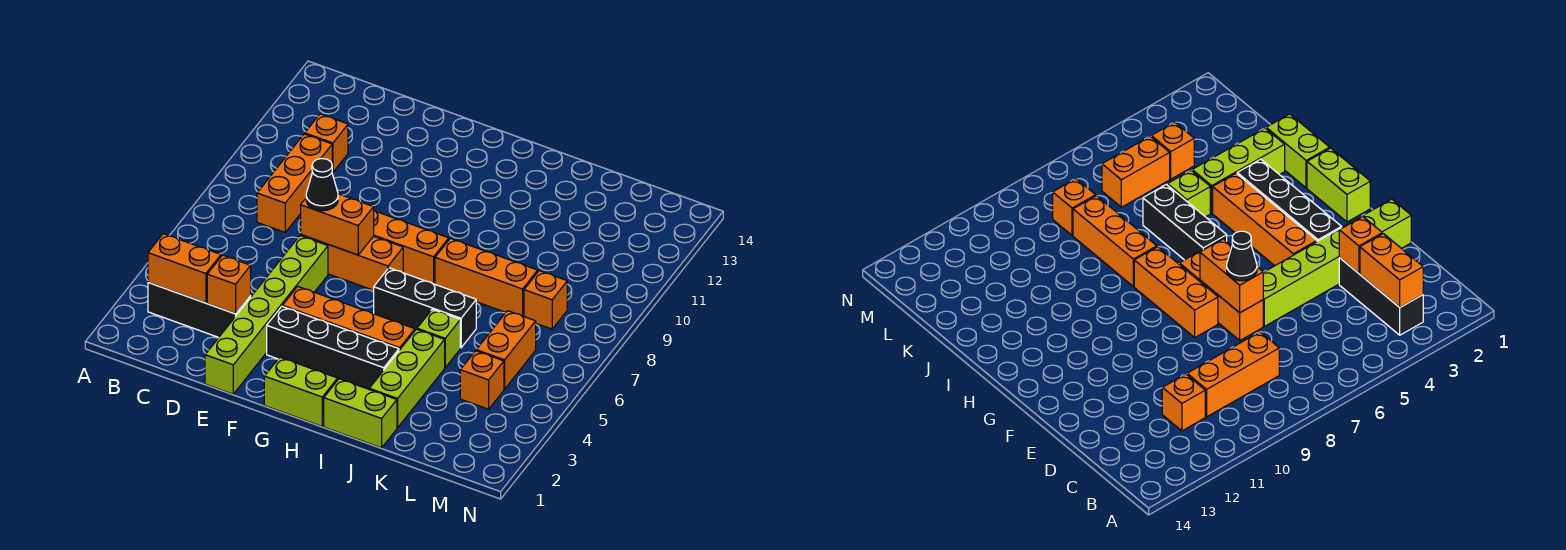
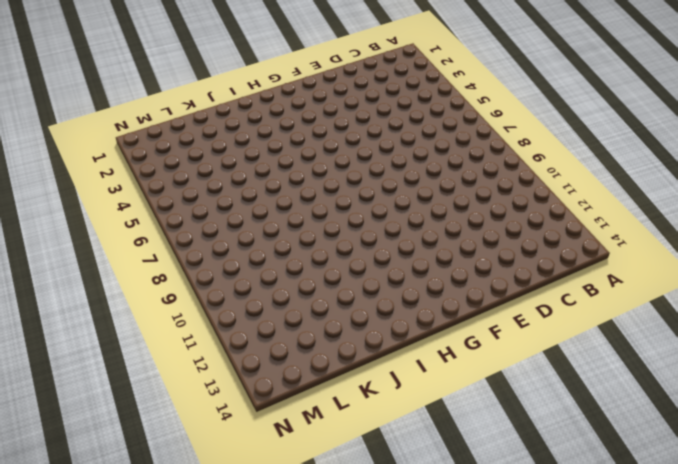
none -> black brick B3:D3 level 1
none -> orange brick C8:C10 level 1
none -> orange brick C11 level 1

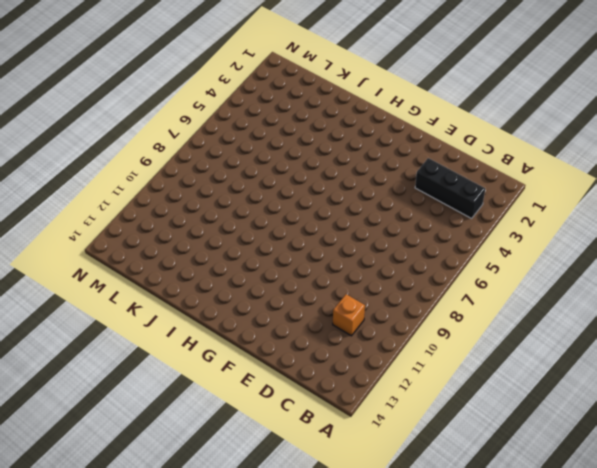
none -> orange brick C8:C10 level 1
none -> lime brick E1:E6 level 1
none -> orange brick E7:G7 level 1

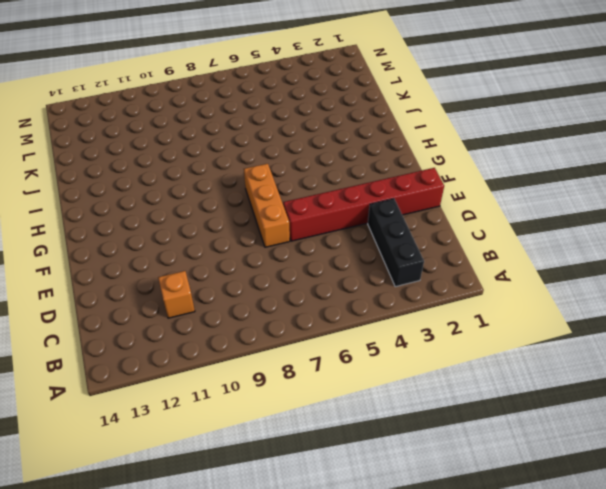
red brick E1:E6 level 1 -> lime brick E1:E6 level 1
none -> orange brick C8:C10 level 1
none -> black brick F3:I3 level 1
none -> orange brick F4:I4 level 1

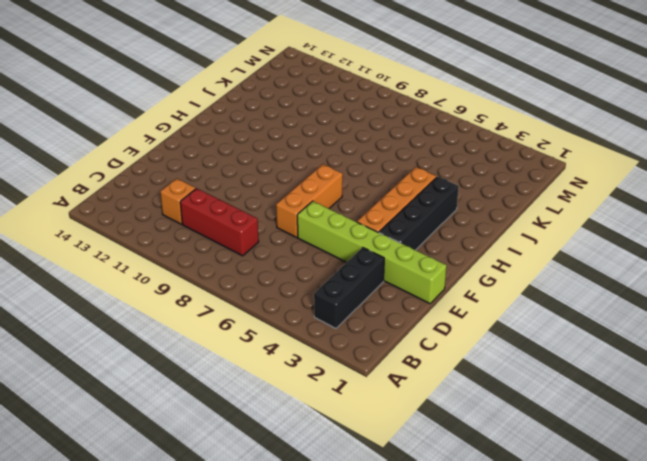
red brick C8:C10 level 1 -> orange brick C8:C10 level 1
none -> orange brick F8:H8 level 1
none -> lime brick G1:H1 level 1
none -> black brick H6:J6 level 1

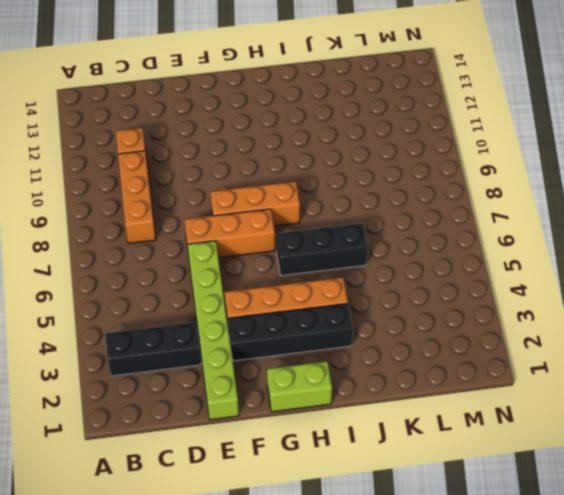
none -> lime brick I1:J1 level 1
none -> orange brick I8:K8 level 1
none -> lime brick J2:J4 level 1

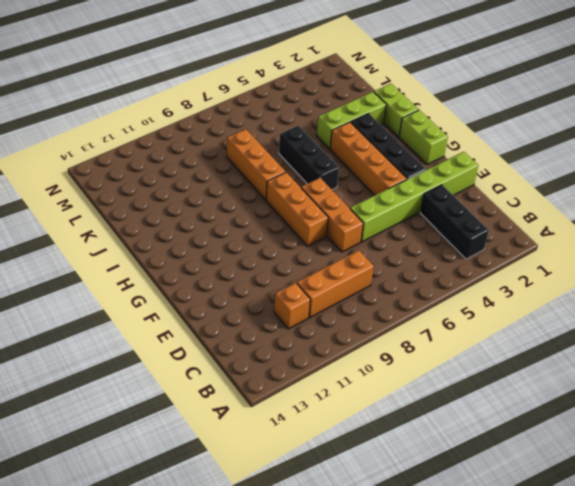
none -> lime brick J5 level 1
none -> orange brick L4 level 1
none -> orange brick L5:L6 level 1

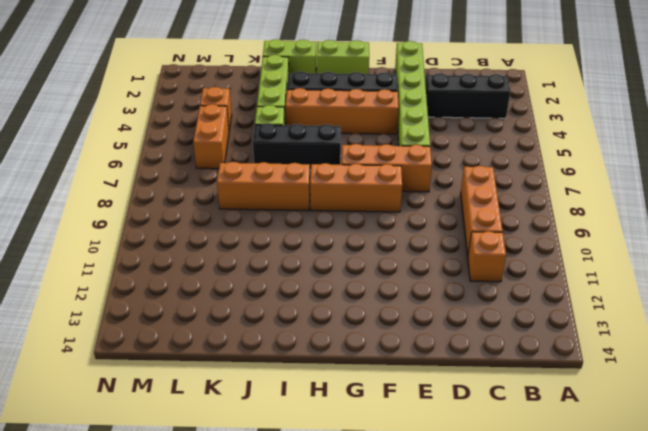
none -> orange brick L8 level 1
none -> orange brick B3:C3 level 2
none -> orange brick D3 level 2

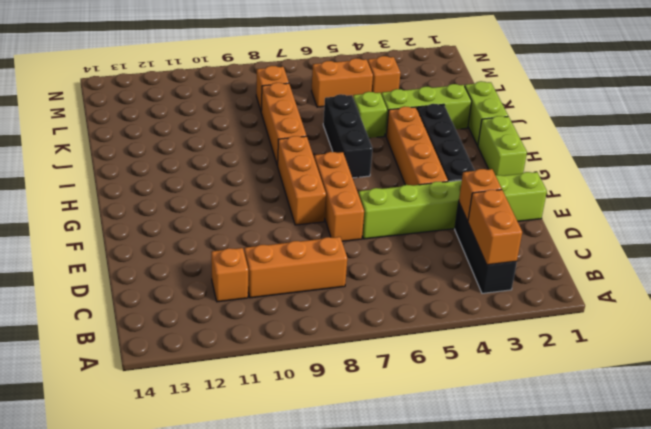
none -> orange brick E7:F7 level 2
none -> black cone E7 level 3

